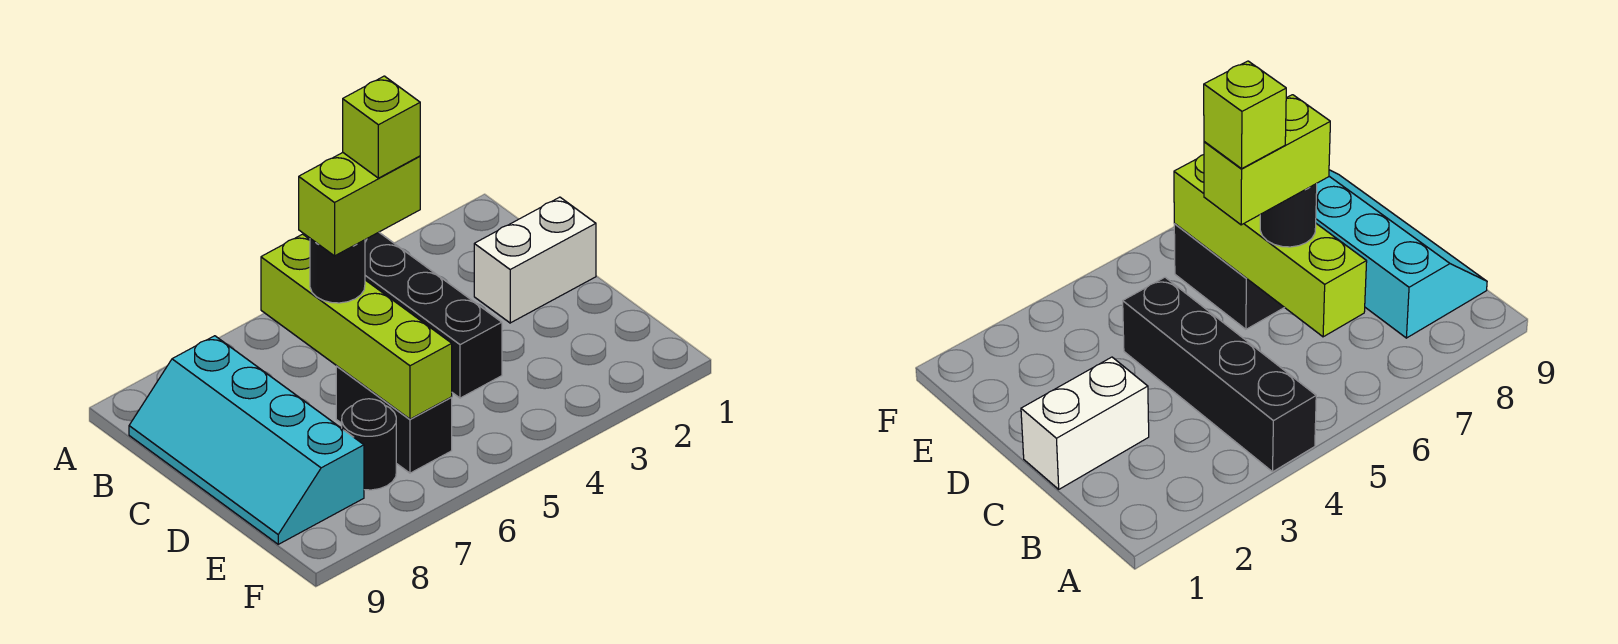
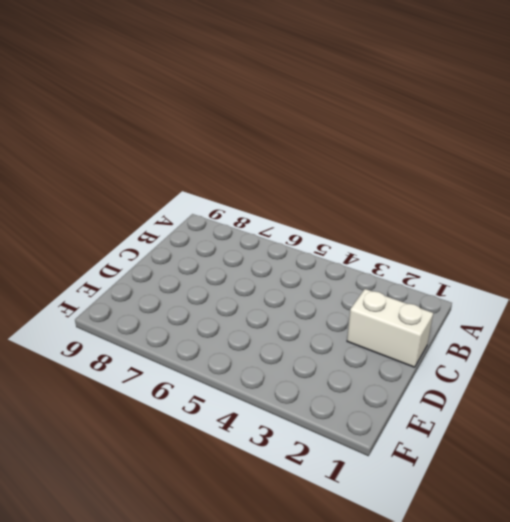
none -> black brick A4:D4 level 1
none -> cyan slope B8:E9 level 1 top 8

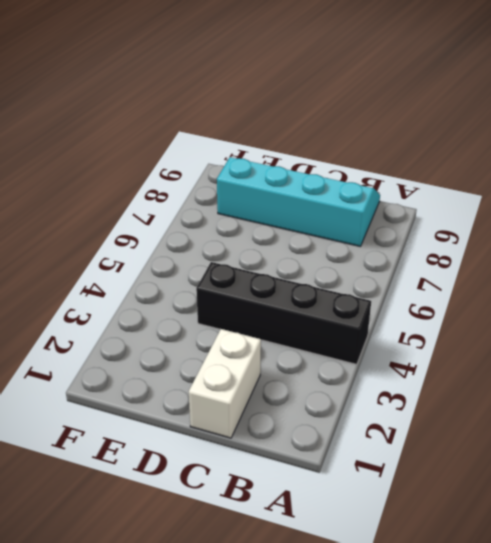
none -> black brick D6:E6 level 1
none -> black round brick E7 level 1

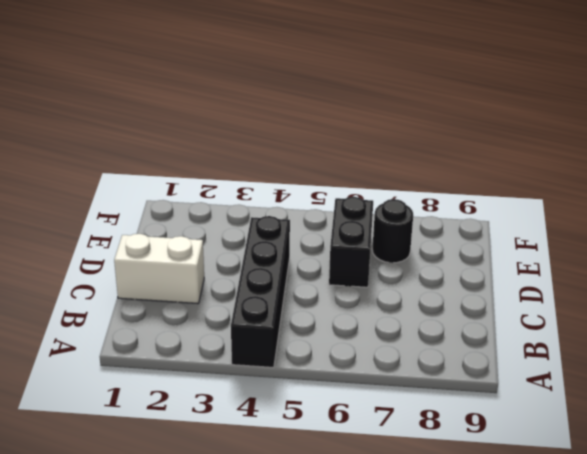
none -> cyan slope B8:E9 level 1 top 8
none -> lime brick B6:E6 level 2

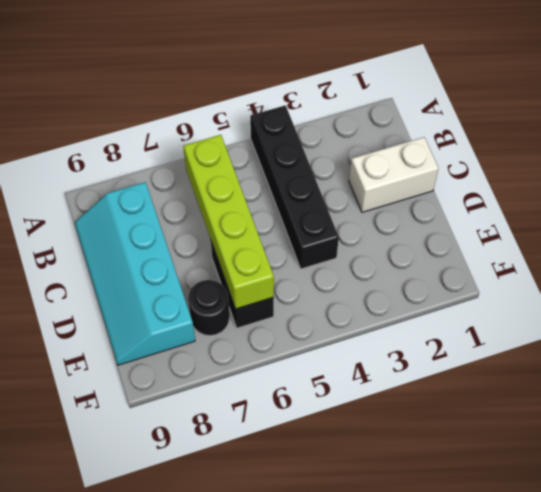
none -> black round brick C6 level 3
none -> lime brick C5:C6 level 4

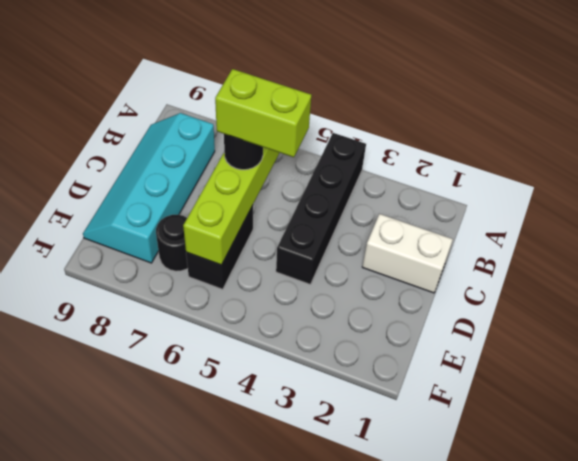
none -> lime brick C5 level 5

